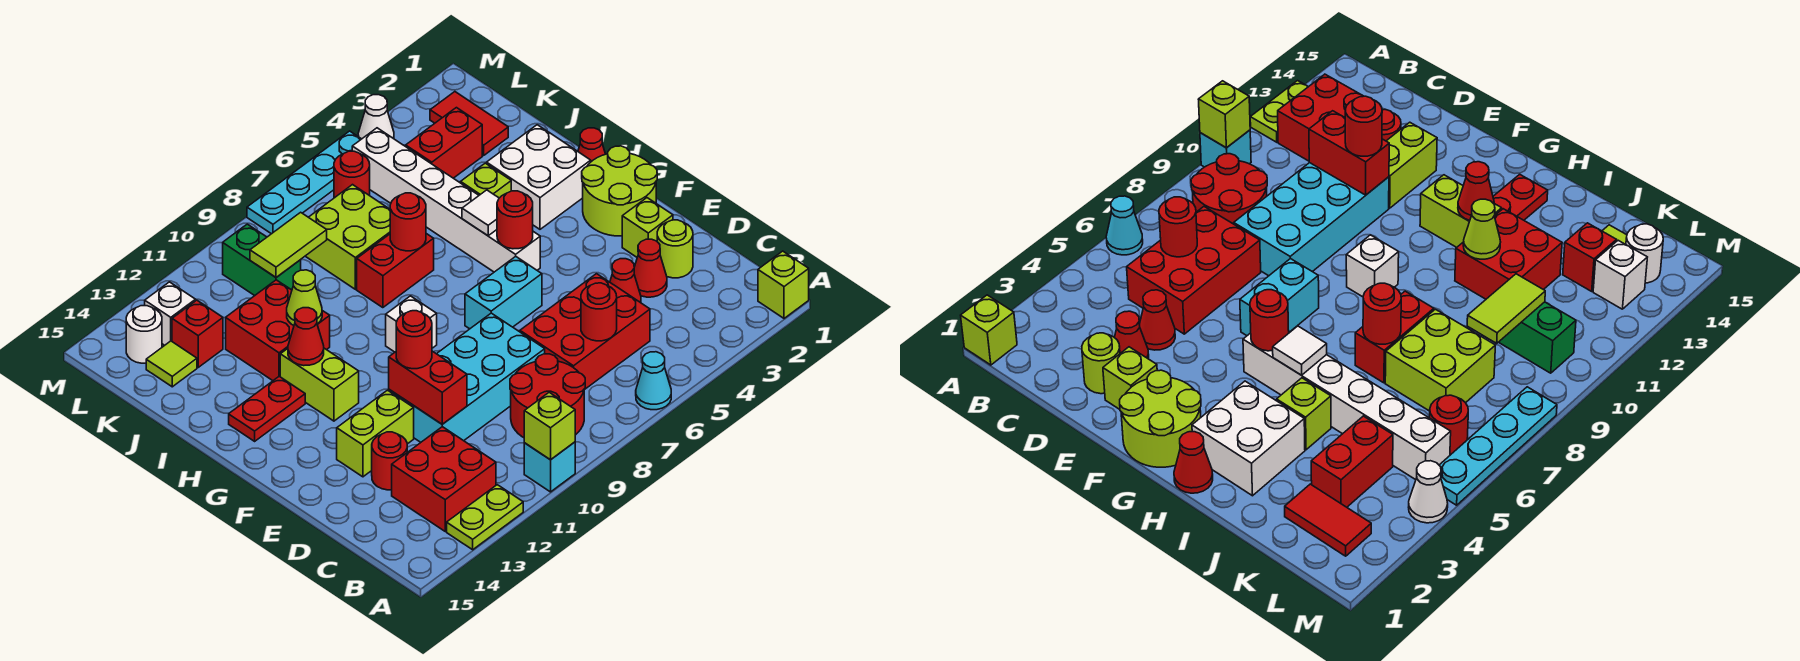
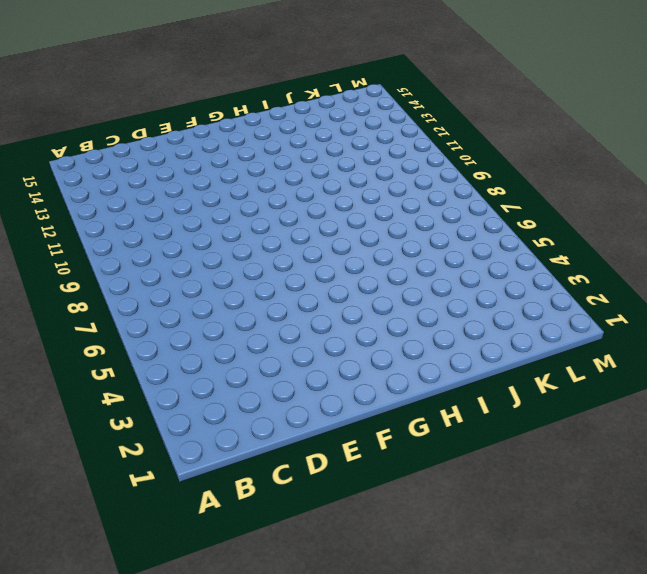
none -> lime brick A1 level 1
none -> cyan cone A6 level 1
none -> cyan brick A10 level 1
none -> lime plate A12:A13 level 1

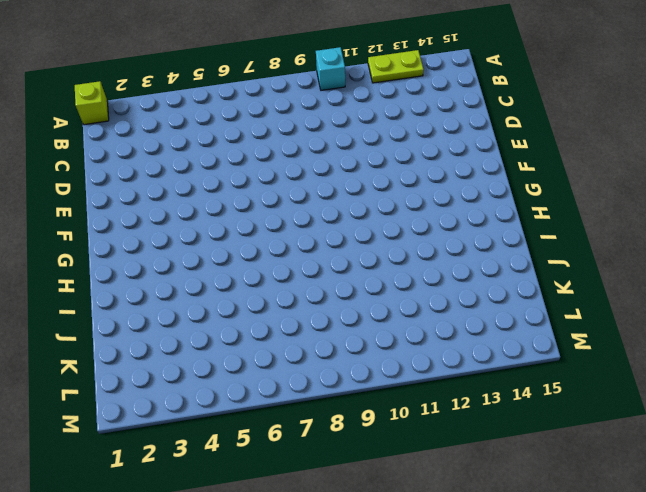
none -> cyan cone A6 level 1
none -> red round brick B8:C9 level 1
none -> red brick B12:C13 level 1
none -> red brick C5:D7 level 1

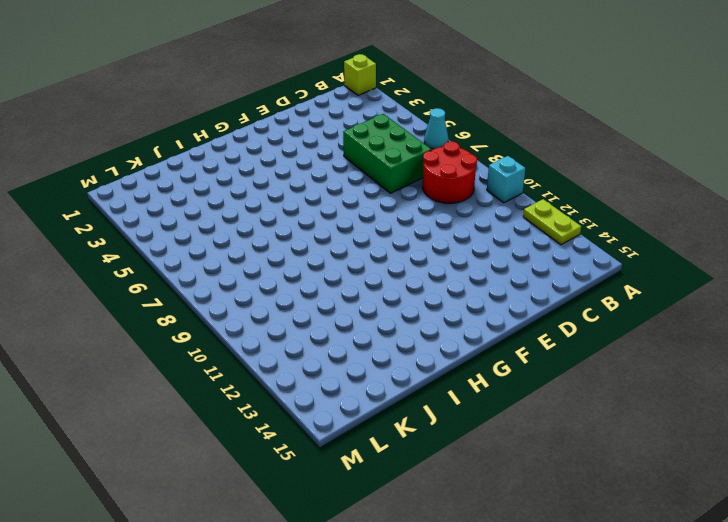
green brick C5:D7 level 1 -> red brick C5:D7 level 1
none -> red brick B12:C13 level 1
none -> lime round brick D2 level 1
none -> red cone D3 level 1
none -> red cone D4 level 1

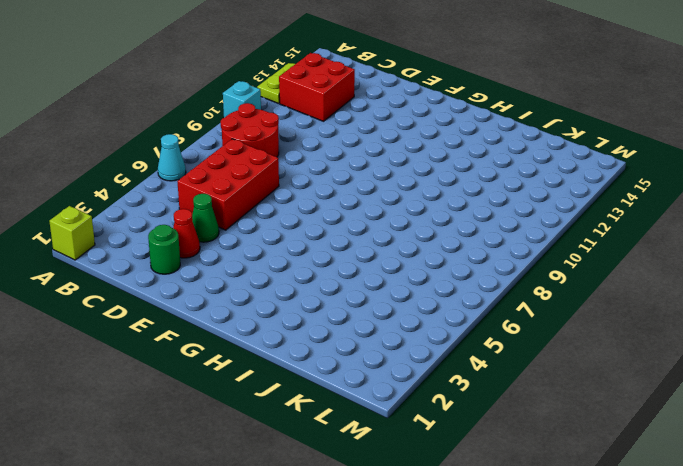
green round brick D2 level 1 -> lime round brick D2 level 1
green cone D4 level 1 -> red cone D4 level 1
none -> cyan brick D8:E11 level 1
none -> red round brick D13 level 1
none -> lime brick E2 level 1
none -> lime brick E12:E13 level 1

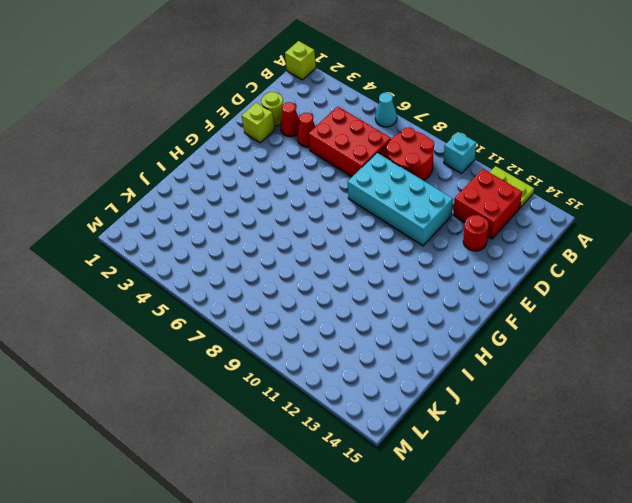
none -> lime brick E12:E13 level 1
none -> lime round brick F1:G2 level 1
none -> cyan brick F6:F7 level 1
none -> white brick G5:L5 level 1

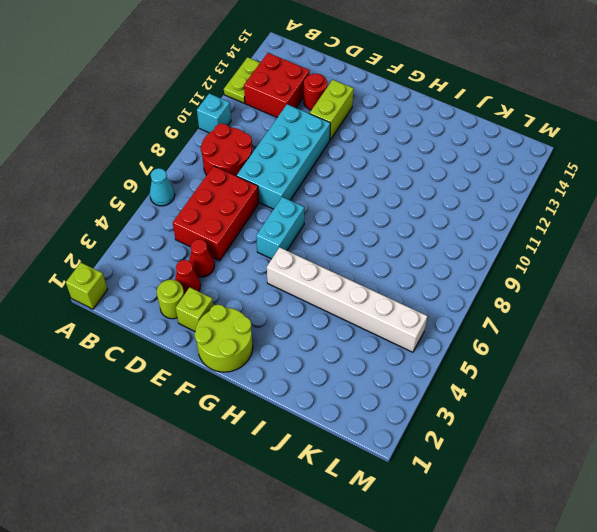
none -> white brick G9 level 1
none -> lime brick G12:H12 level 1
none -> red cone H1 level 1
none -> white brick H2:I3 level 1

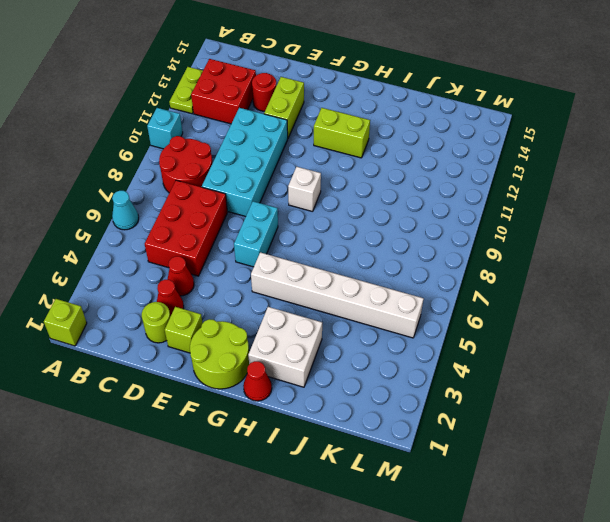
none -> red plate H13:H14 level 1
none -> lime brick I4 level 1
none -> red brick I7:I8 level 1
none -> red brick I11:J12 level 1

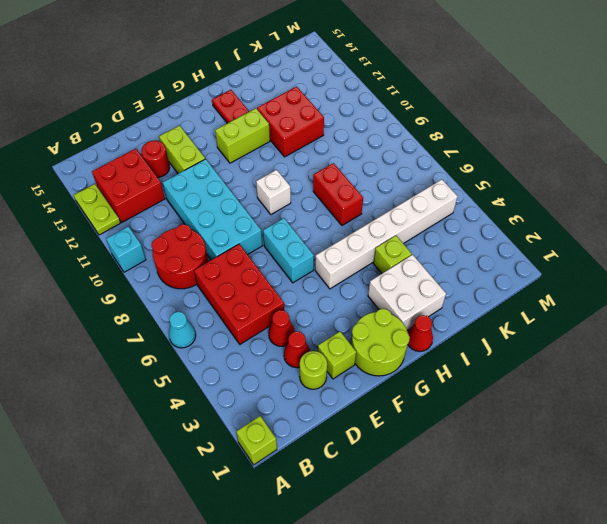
none -> lime brick J7:K8 level 1
none -> red tile K2:L2 level 1
none -> red brick K3:K4 level 1
none -> green brick K10:L10 level 1

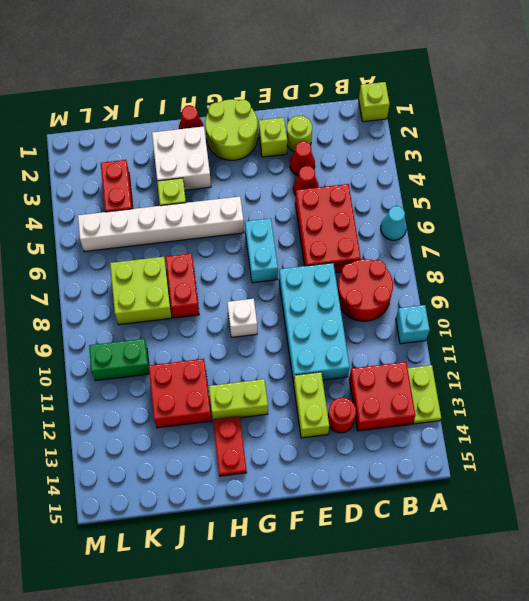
none -> red tile K2:L2 level 1
none -> red brick K13 level 1
none -> lime tile K14 level 1
none -> red round brick L6 level 1

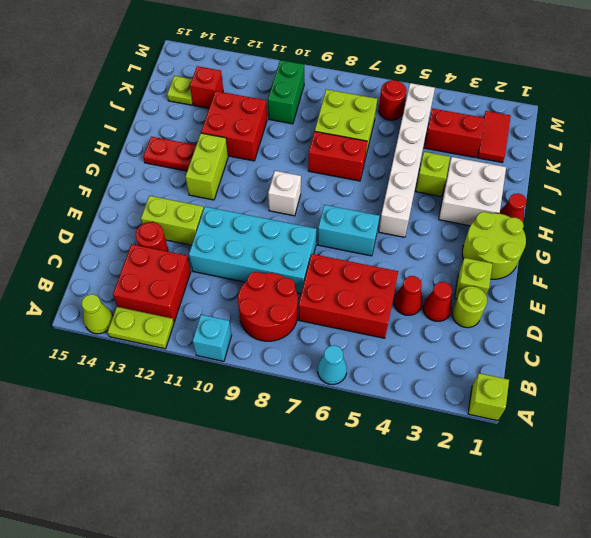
lime cone A14 level 1 -> lime cone I11 level 2
lime plate K14 level 1 -> lime tile K14 level 1
none -> white brick L13 level 1
none -> white round brick L14 level 1
none -> white cone M4 level 1
none -> cyan plate M5:M8 level 1

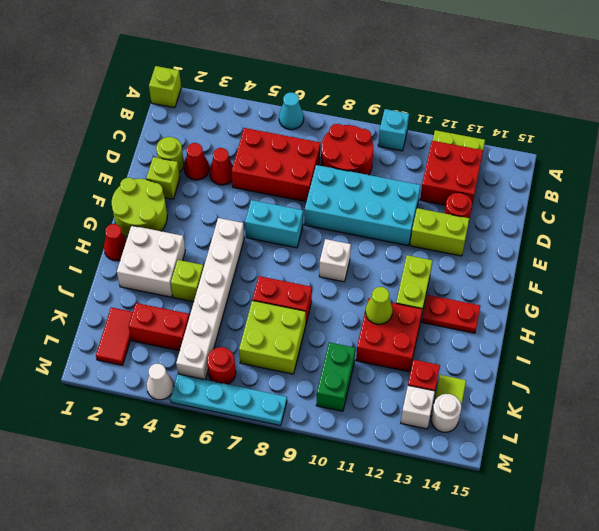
none -> lime brick A10 level 2
none -> red round brick C6 level 2
none -> red brick D11:E11 level 2
none -> red round brick G5 level 2

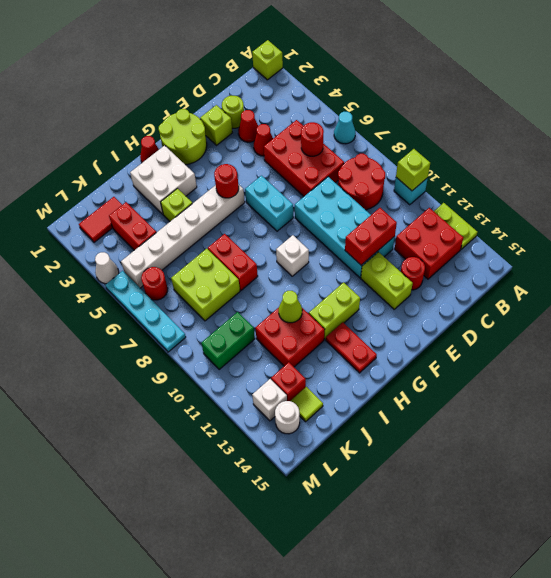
none -> white tile H5 level 2
none -> red cone H12 level 2
none -> red round brick I7 level 2
none -> lime tile K9:K10 level 2

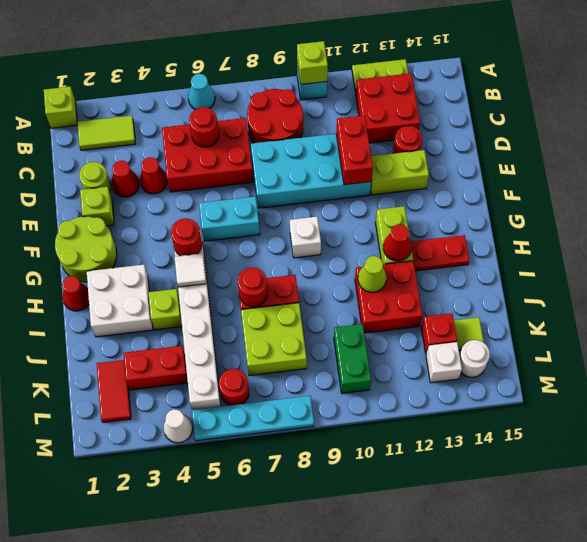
lime tile B2:B3 level 1 -> lime tile K9:K10 level 2
none -> red round brick E11 level 3

